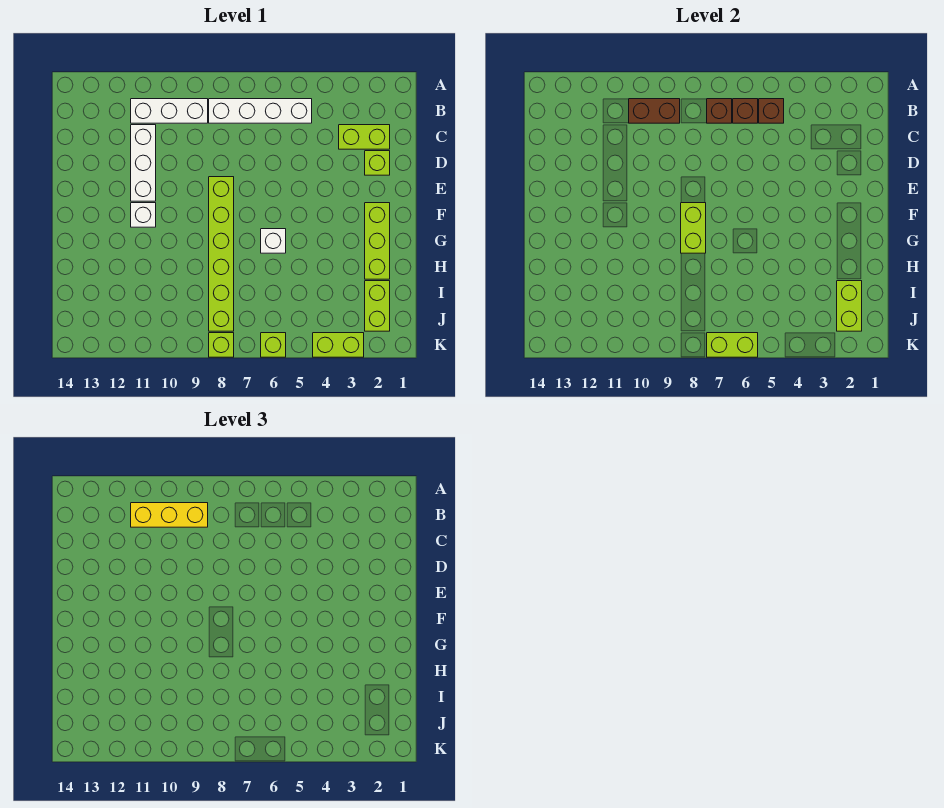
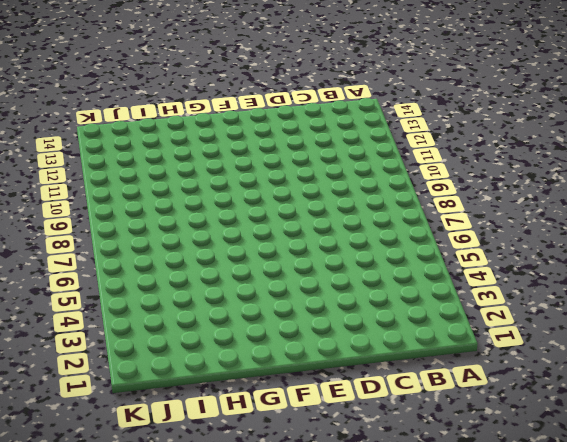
none -> white brick B5:B8 level 1
none -> white brick B9:B11 level 1
none -> lime brick C2:C3 level 1

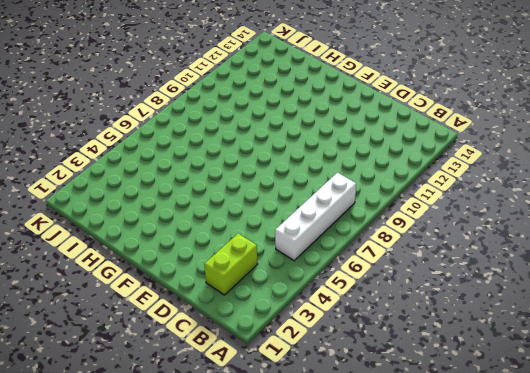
none -> white brick B9:B11 level 1
none -> white brick C11:E11 level 1
none -> lime brick D2 level 1

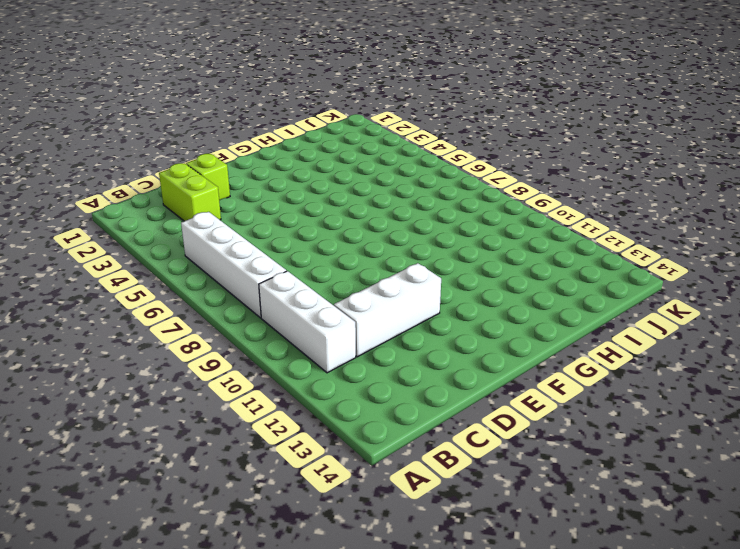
none -> lime brick E8:J8 level 1
none -> lime brick F2:H2 level 1
none -> white brick F11 level 1

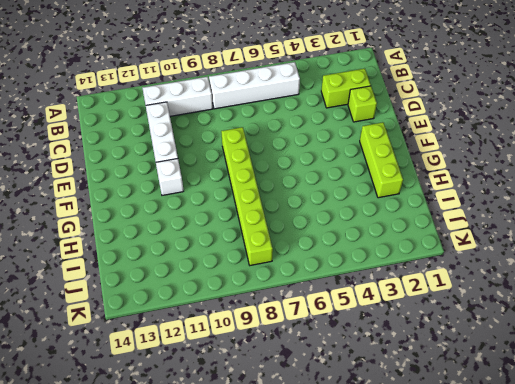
none -> white brick G6 level 1
none -> lime brick I2:J2 level 1
none -> lime brick K3:K4 level 1

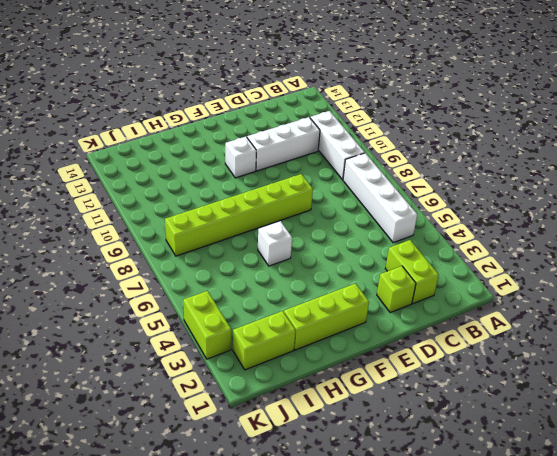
none -> lime brick K6 level 1
none -> lime brick K8 level 1
none -> brown brick B5 level 2

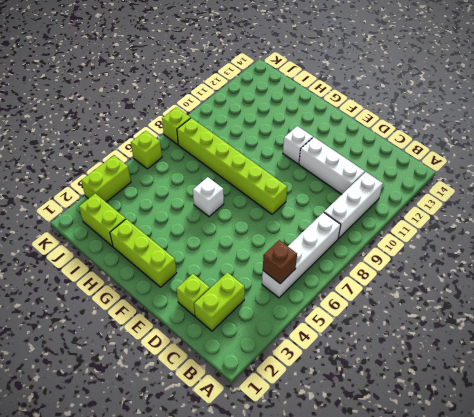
none -> brown brick B6 level 2
none -> brown brick B7 level 2
none -> brown brick B9:B10 level 2

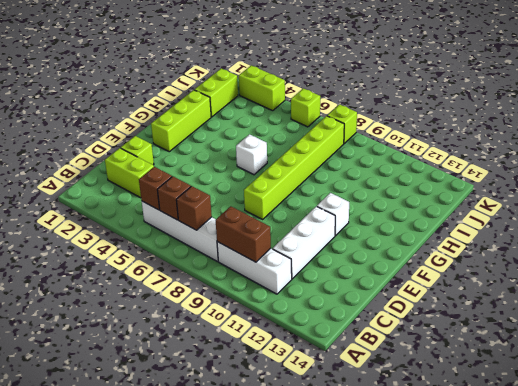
none -> lime brick F8:G8 level 2
none -> lime brick I2:J2 level 2
none -> lime brick K6:K7 level 2

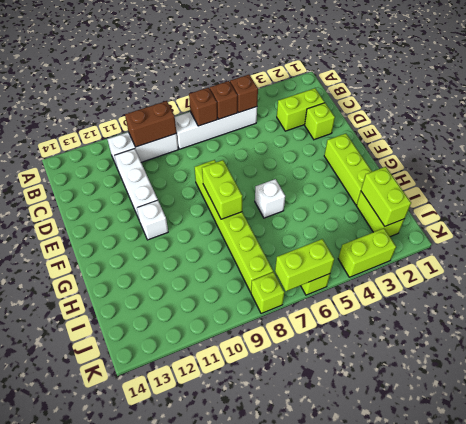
none -> yellow brick B9:B11 level 3

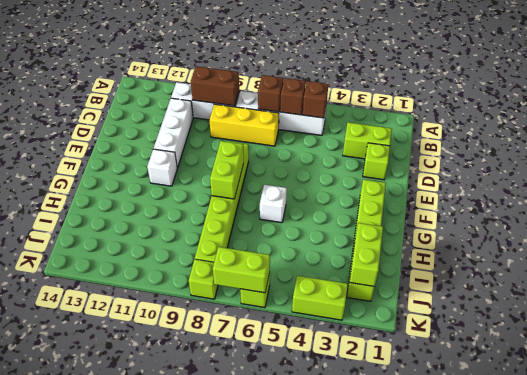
yellow brick C7:C9 level 1 -> yellow brick B9:B11 level 3

